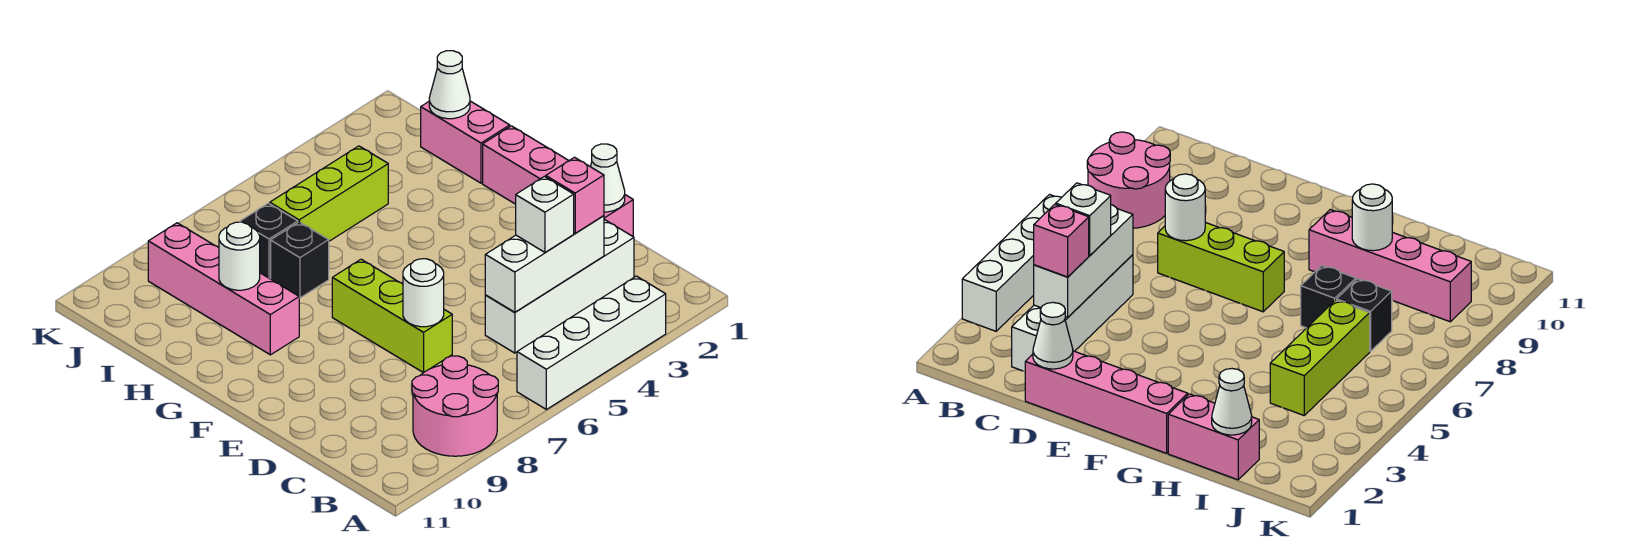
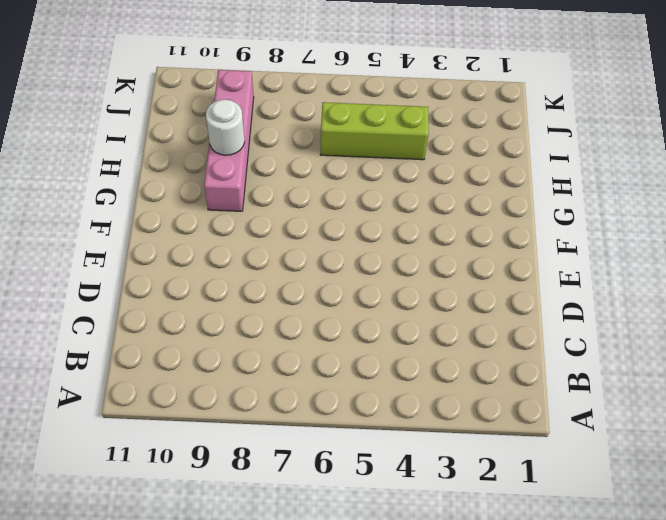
none -> white brick A3:A6 level 1
none -> pink round brick A8:B9 level 1
none -> white brick C2:C5 level 1

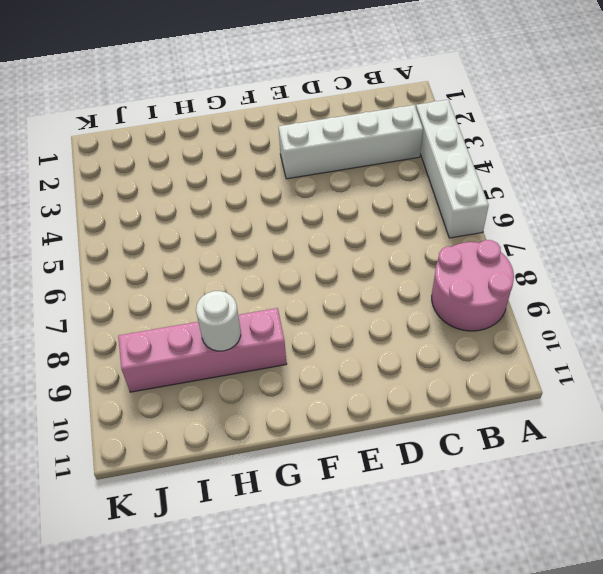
white brick B3:E3 level 1 -> white brick C2:C5 level 1
none -> pink brick D1:G1 level 1
none -> lime brick D7:F7 level 1
none -> pink brick H1:I1 level 1

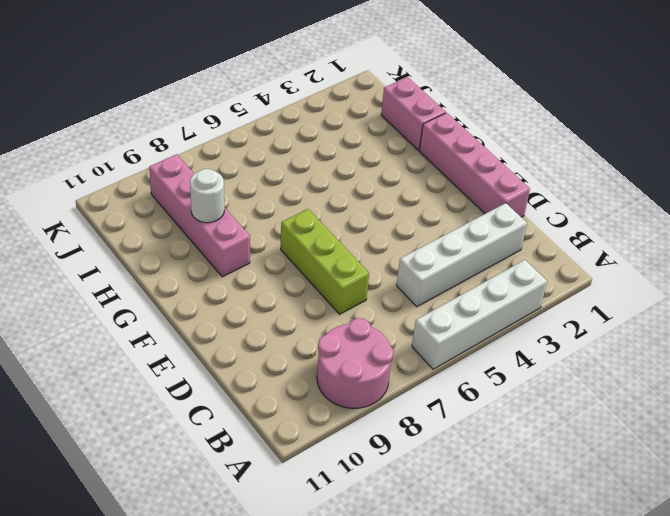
none -> black brick H7 level 1
none -> lime brick I4:I6 level 1
none -> black brick I7 level 1

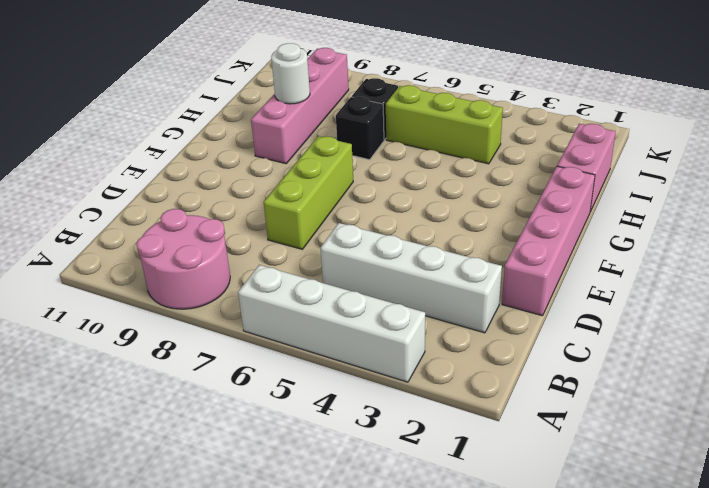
none -> white brick C3:C5 level 2
none -> white cone D1 level 2
none -> white round brick D7 level 2

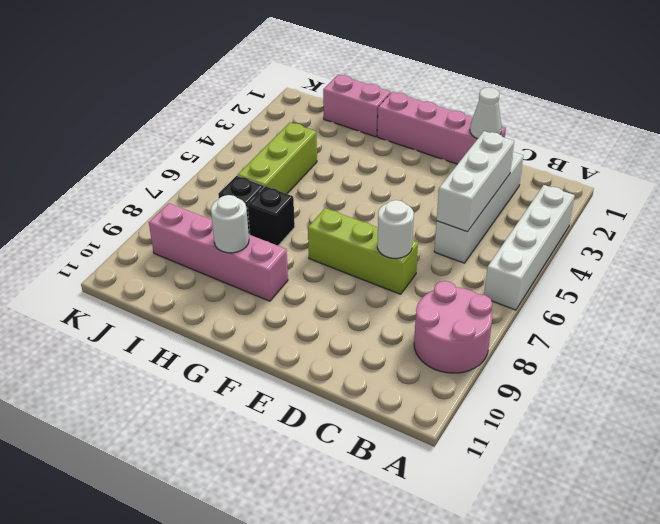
none -> white cone I1 level 2
none -> pink brick C3 level 3
none -> white brick C4 level 3

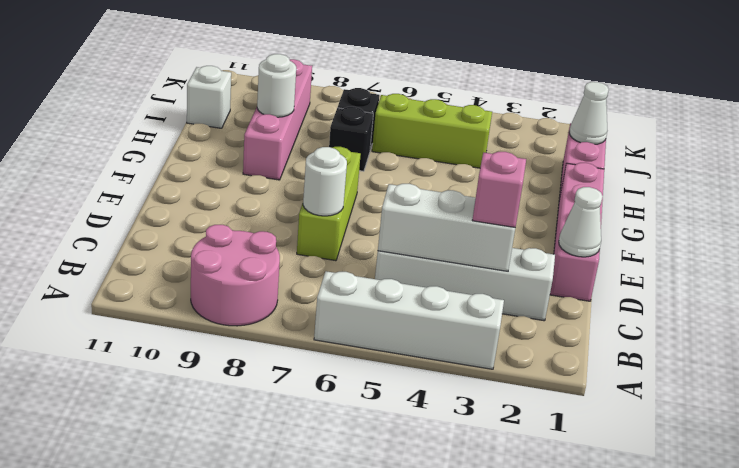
white brick I11 level 1 -> white brick C4 level 3

